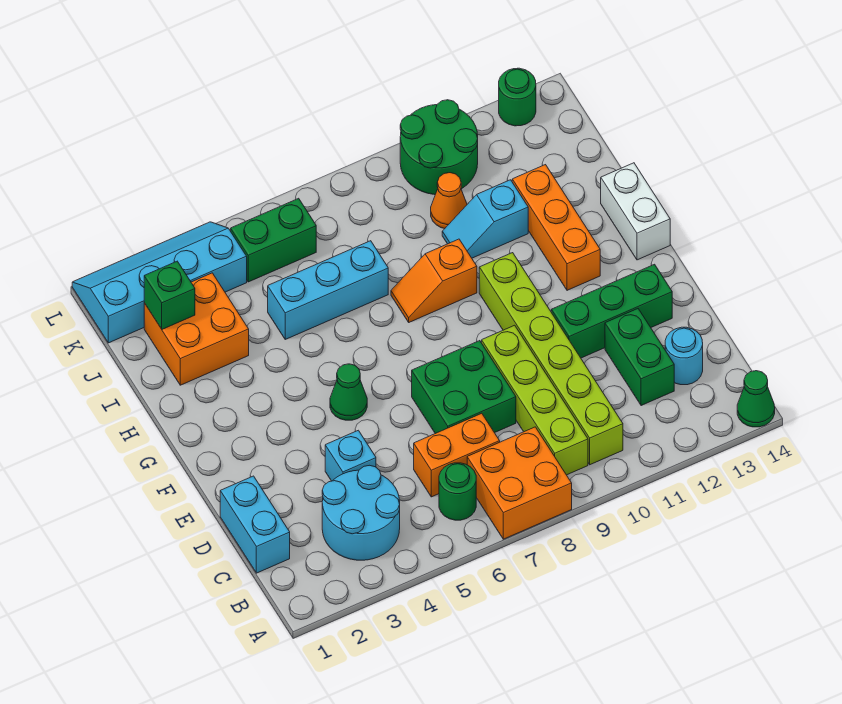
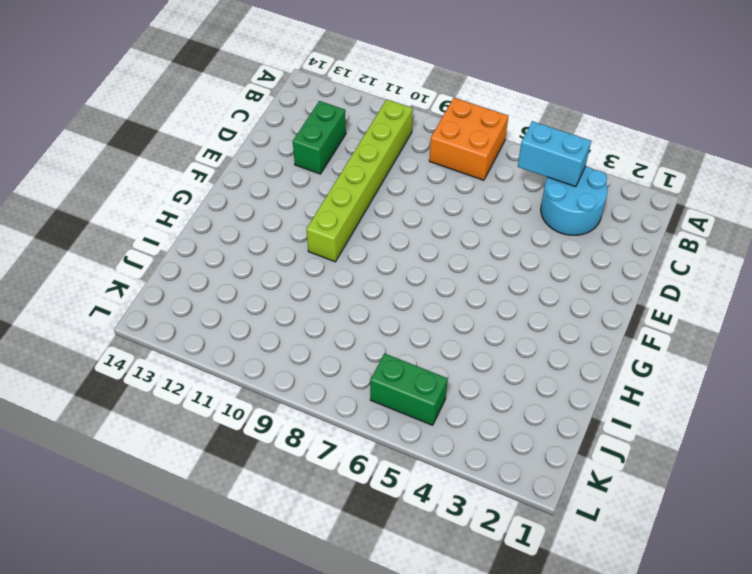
cyan brick B4:B5 level 2 -> cyan brick C1:D1 level 1
none -> green cone A14 level 1
none -> green round brick B6 level 1
none -> lime brick B9:E9 level 1

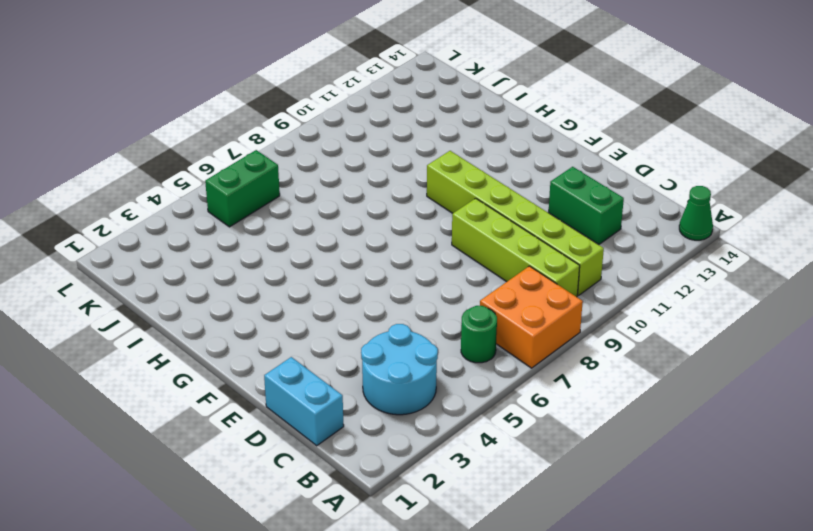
none -> orange brick C6:C7 level 1
none -> cyan round brick C13 level 1
none -> cyan brick D4 level 1

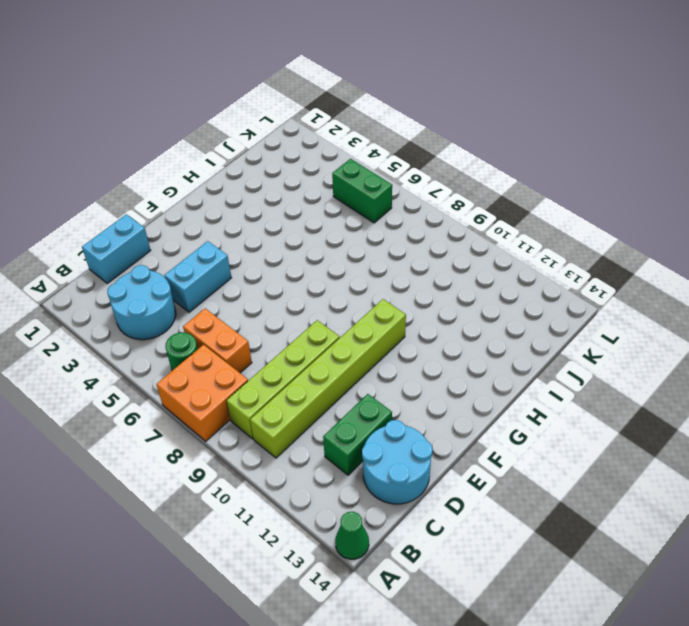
cyan round brick C13:D14 level 1 -> cyan round brick C13 level 1
cyan brick D4:E4 level 1 -> cyan brick D4 level 1
none -> green brick D7:E8 level 1
none -> green brick E11:E13 level 1
none -> green cone F5 level 1

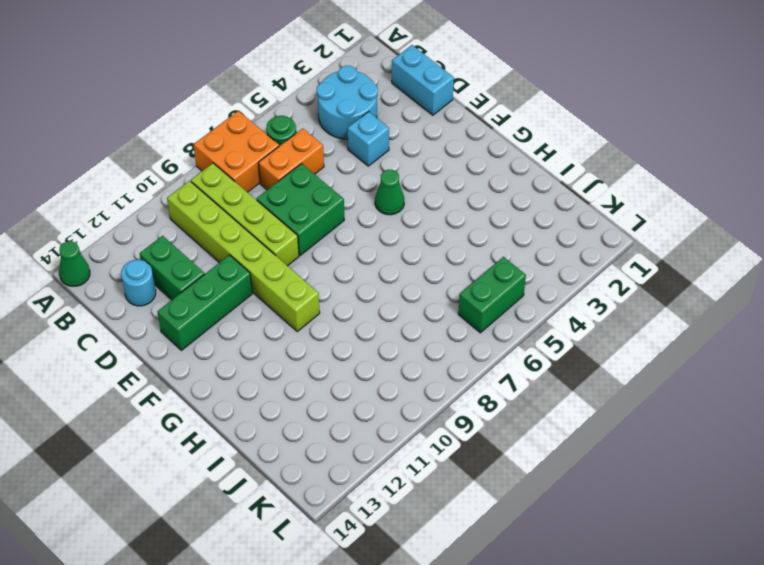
none -> orange brick G12:I12 level 1
none -> white brick G14:H14 level 1
none -> orange slope H8:H9 level 1 top 9

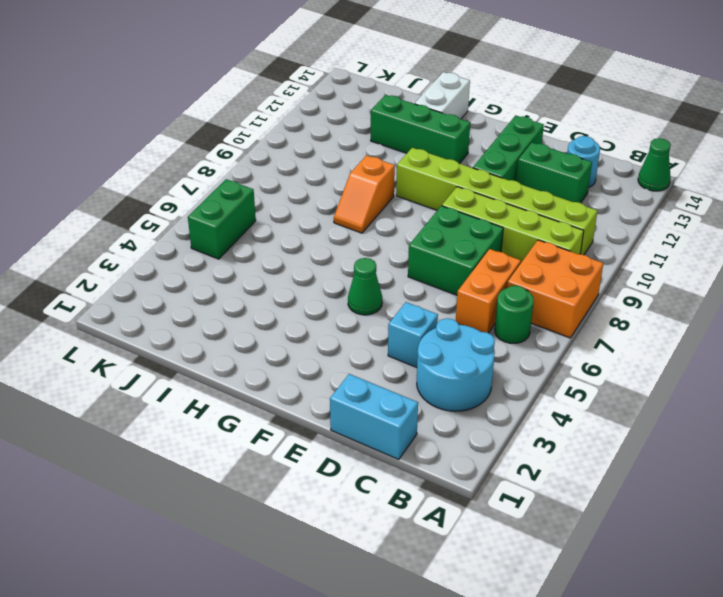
green brick G12:I12 level 1 -> orange brick G12:I12 level 1
white brick H13:H14 level 1 -> white brick G14:H14 level 1
none -> orange brick I2:J3 level 1
none -> cyan brick I5:I7 level 1
none -> cyan slope I10:I11 level 1 top 11

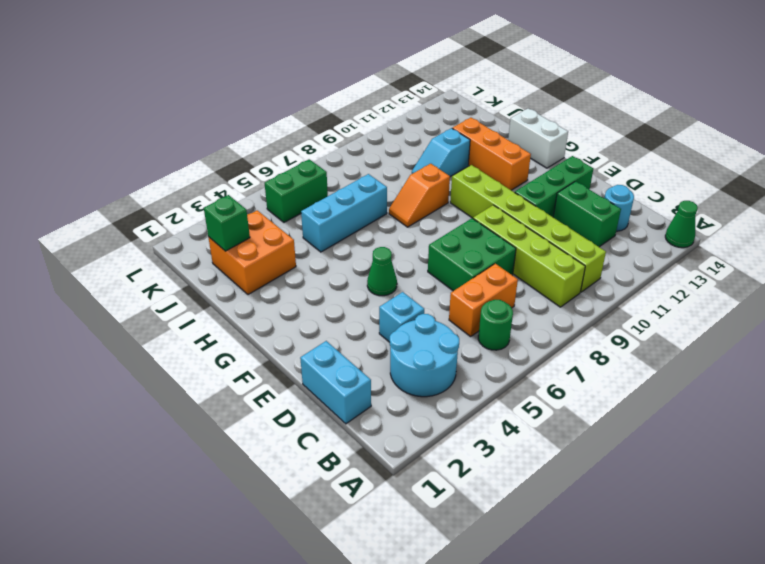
none -> orange brick A7:B8 level 1
none -> orange cone J10 level 1
none -> cyan slope K1:L4 level 1 top K

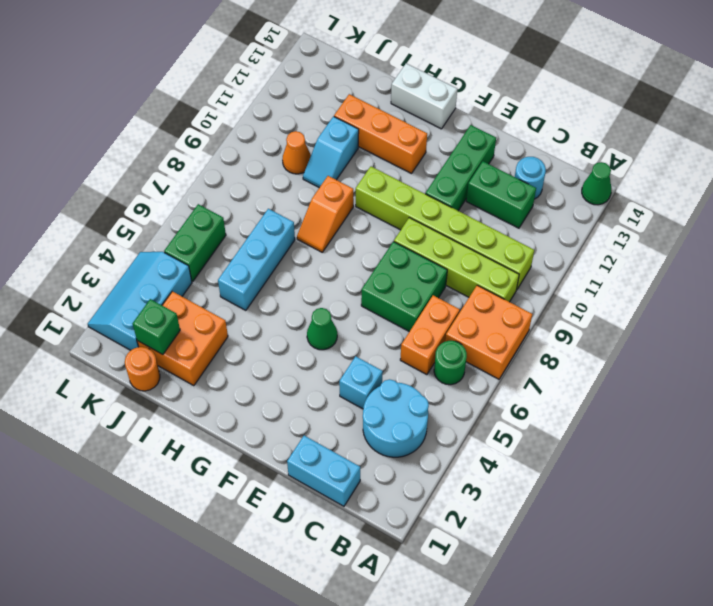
orange round brick J1 level 1 -> none
cyan slope K2:L4 level 1 top K -> cyan slope K1:L4 level 1 top K
none -> green round brick K10:L11 level 1
none -> green round brick L13 level 1

